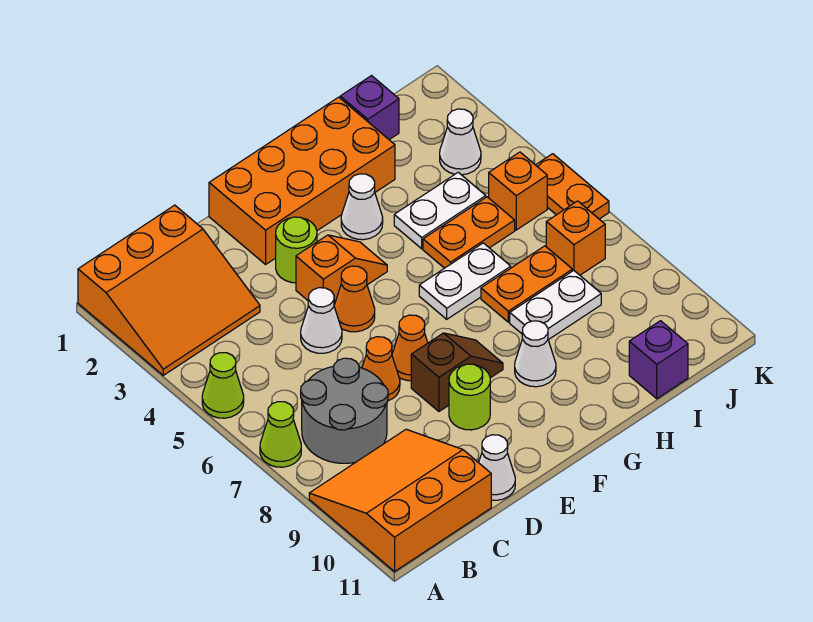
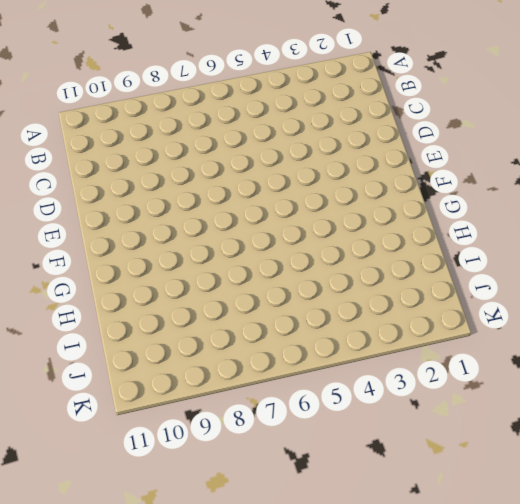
none -> orange slope A1:C3 level 1 top 1
none -> lime cone A5 level 1
none -> lime cone A7 level 1

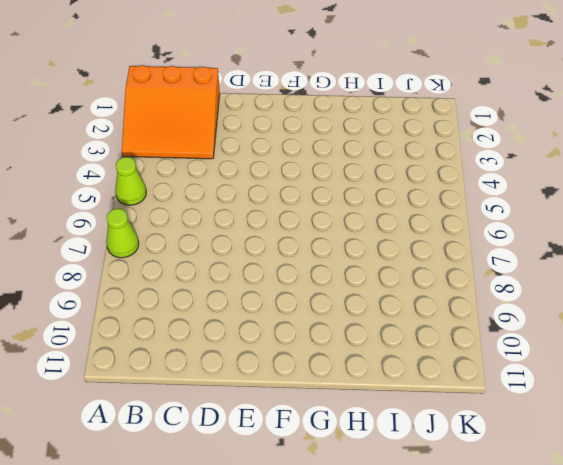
none -> orange slope A9:C11 level 1 top 11
none -> grey round brick B7:C8 level 1
none -> white cone D5 level 1

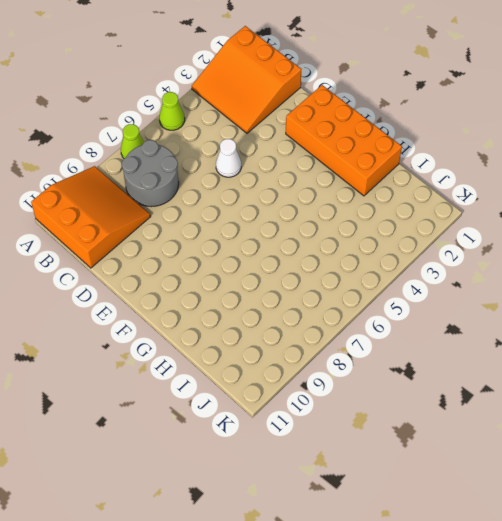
none -> orange cone D7 level 1
none -> white cone D11 level 1
none -> lime round brick E3 level 1

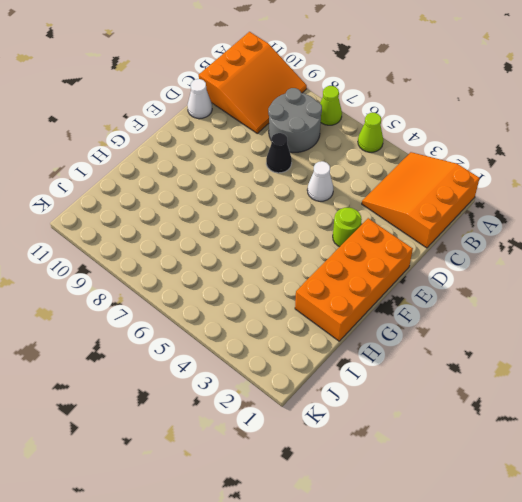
black cone D7 level 1 -> orange cone D7 level 1
none -> orange slope E4:F4 level 1 top E
none -> orange cone E5 level 1
none -> orange cone E7 level 1

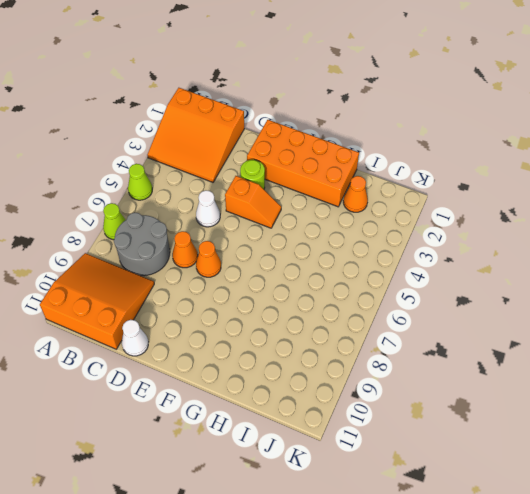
orange cone I2 level 1 -> orange cone E5 level 1
none -> brown slope E8:F8 level 1 top E
none -> lime round brick E9 level 1
none -> white cone G3 level 1

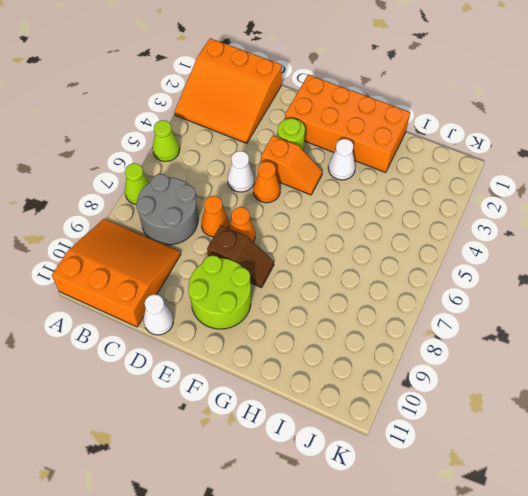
lime round brick E9:F10 level 1 -> lime round brick E9 level 1
none -> white plate G6:H6 level 1
none -> white cone G9 level 1
none -> white plate H4:I4 level 1

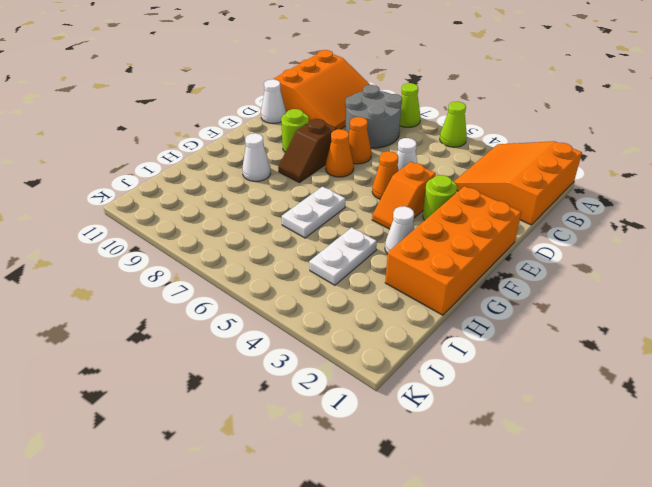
none -> orange plate H5:I5 level 1
none -> orange plate H7:I7 level 1
none -> white plate H8:I8 level 1

